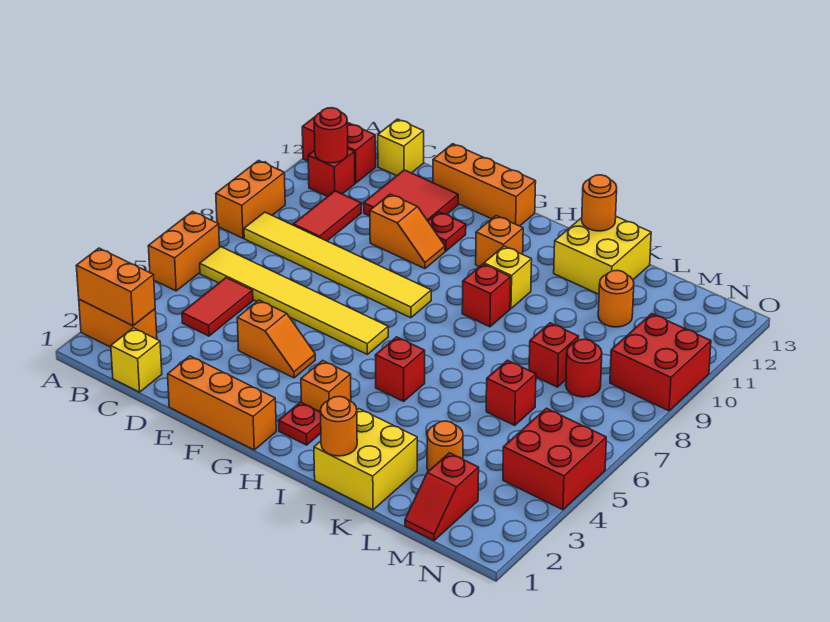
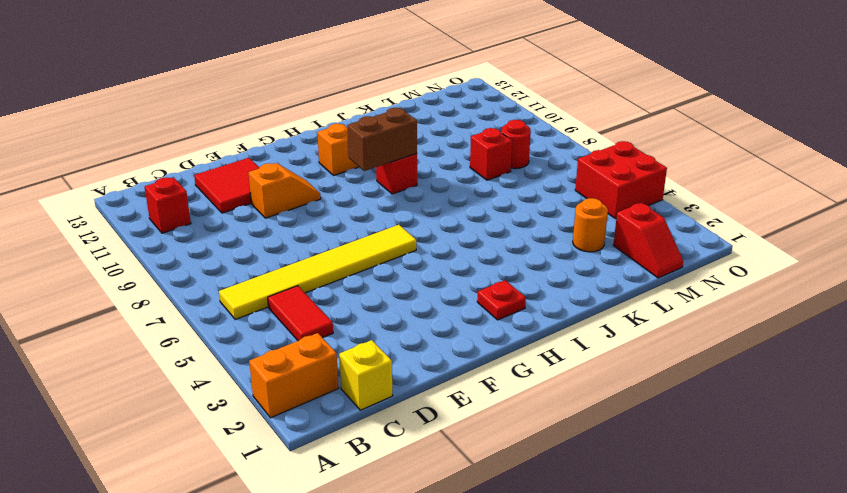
brown brick H9:I9 level 2 -> none
none -> orange brick A5:A6 level 1
none -> orange brick A8:A9 level 1
none -> red brick A12:B12 level 1
none -> yellow tile B8:G8 level 1

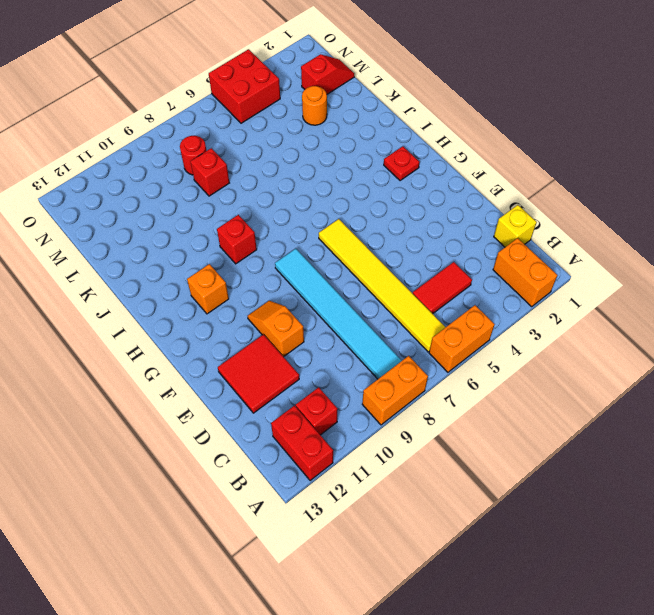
cyan tile B8:G8 level 1 -> yellow tile B8:G8 level 1
none -> red tile C9:C10 level 1
none -> yellow brick C13 level 1
none -> orange brick E1:G1 level 1
none -> orange slope E4:F4 level 1 top E

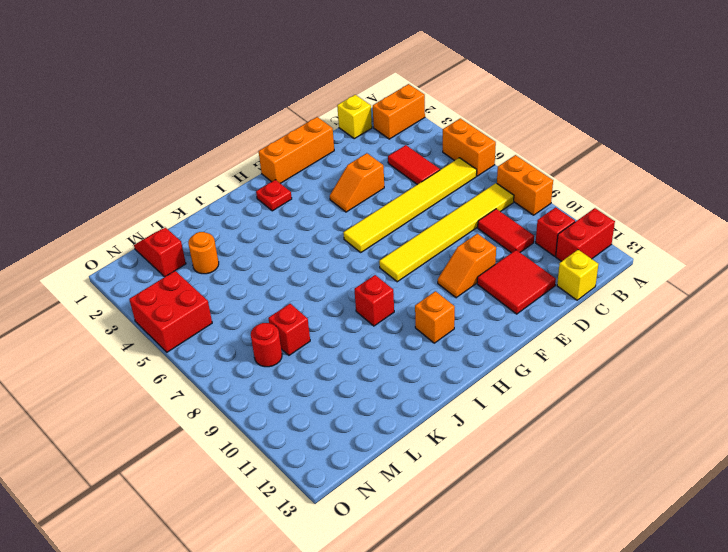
none -> orange brick E13:G13 level 1
none -> red plate F11 level 1
none -> orange brick H3 level 1
none -> red brick I5 level 1

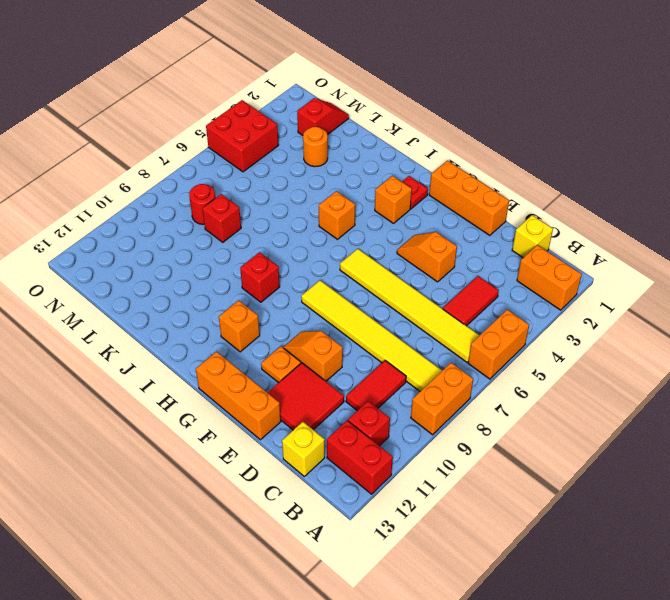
orange plate F11 level 1 -> red plate F11 level 1
orange brick I5 level 1 -> red brick I5 level 1
none -> yellow brick I10 level 1
none -> yellow brick J1:K2 level 1
none -> yellow brick J12:K13 level 1
none -> red brick L6 level 1

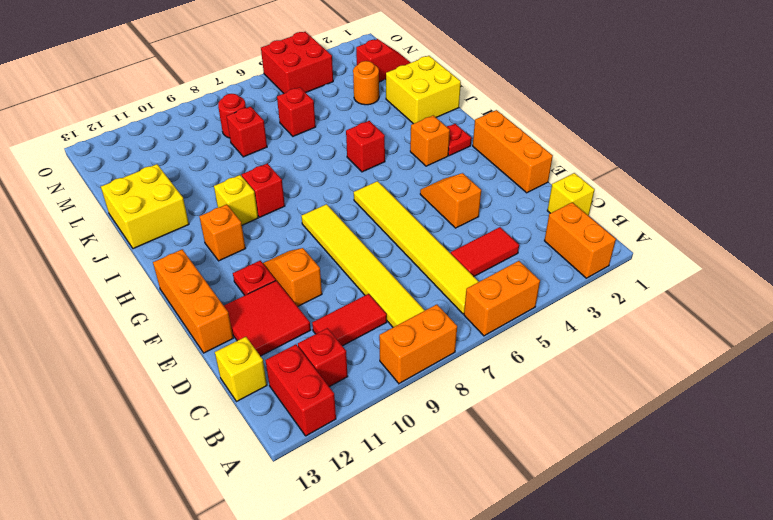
none -> orange round brick L11 level 1
none -> red brick N9:O10 level 1
none -> orange brick A2:B2 level 2
none -> red round brick B11 level 2

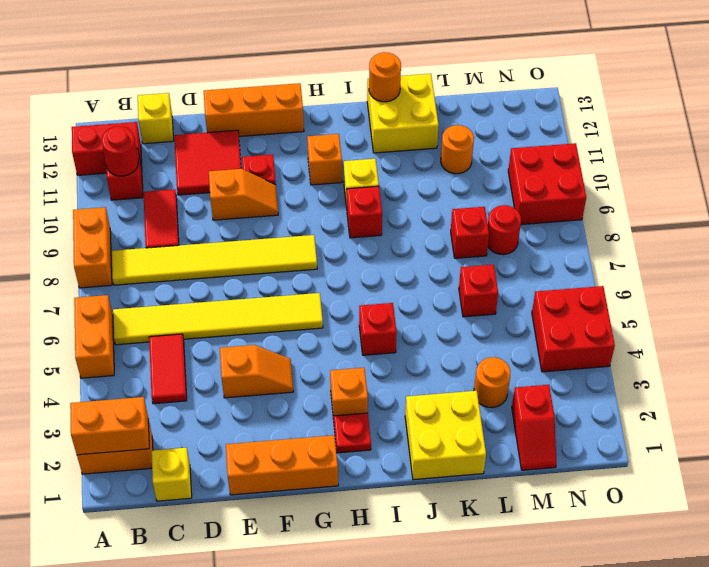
none -> orange round brick J1 level 2

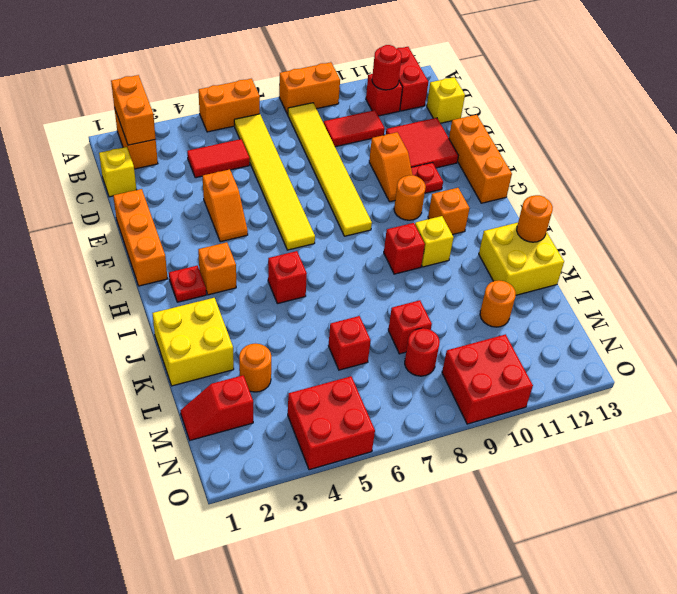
orange round brick G10 level 1 -> orange round brick J1 level 2

